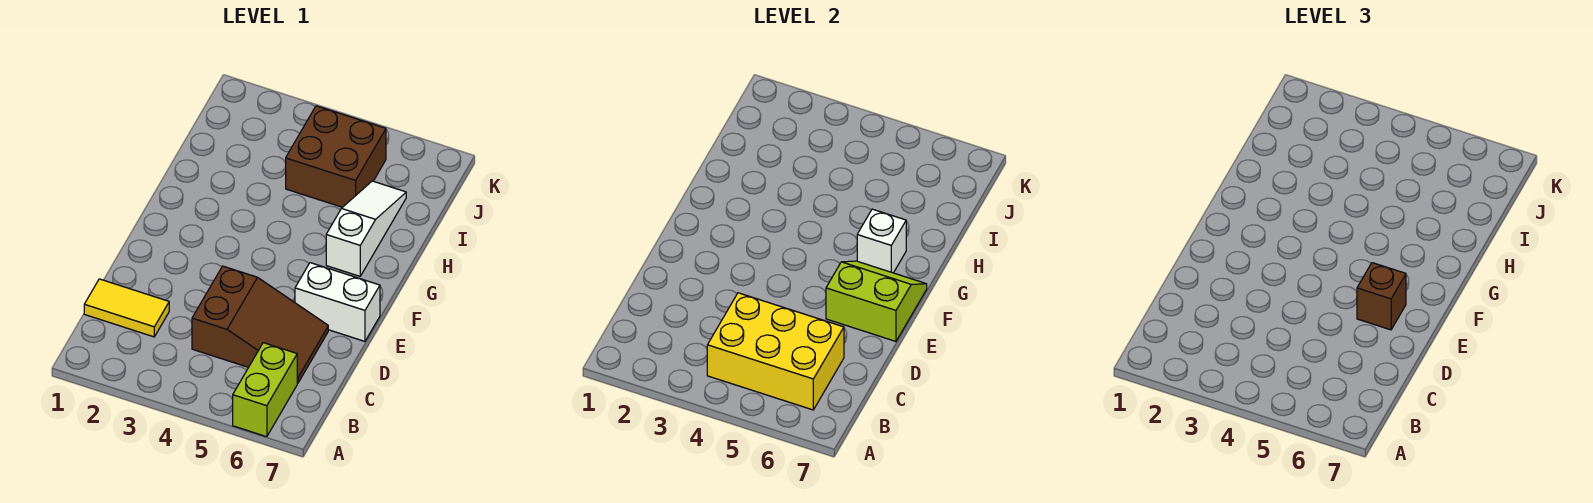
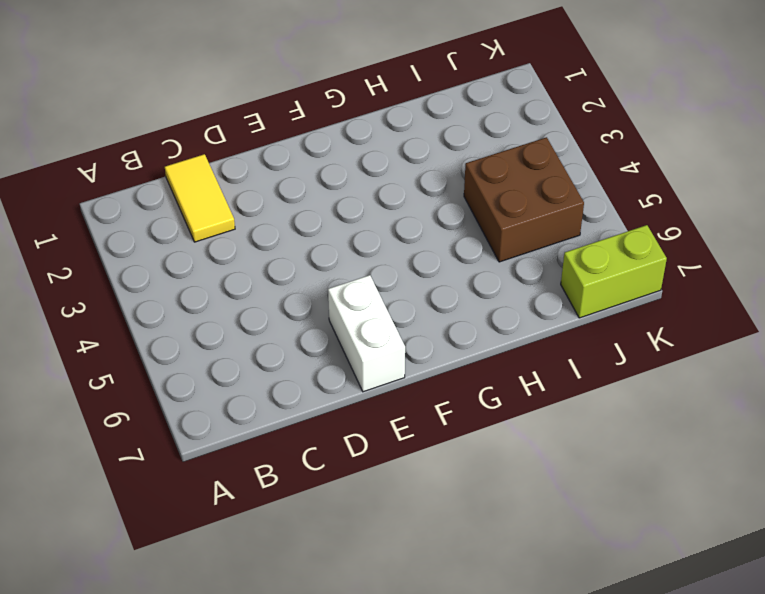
lime brick J7:K7 level 1 -> lime brick A6:B6 level 1
none -> brown slope C4:D6 level 1 top 4
none -> white slope G6:I6 level 1 top G

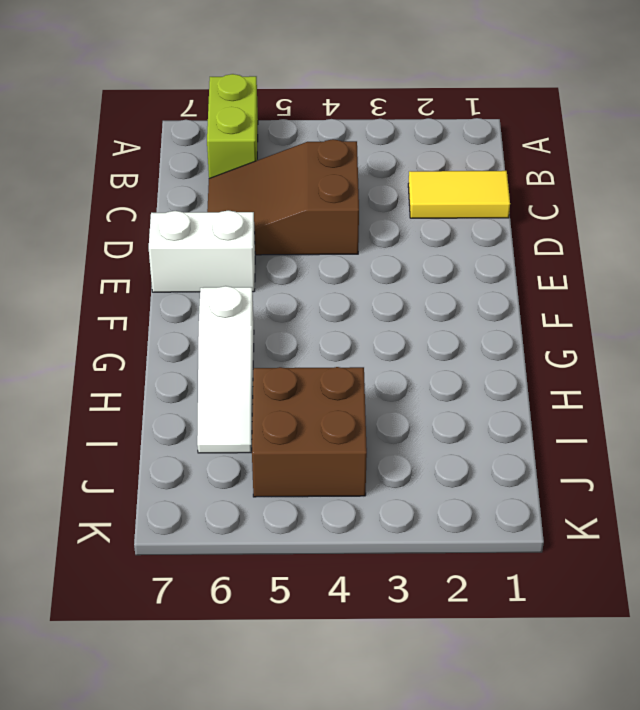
none -> yellow brick B4:C6 level 2
none -> lime slope E6:F7 level 2 top E

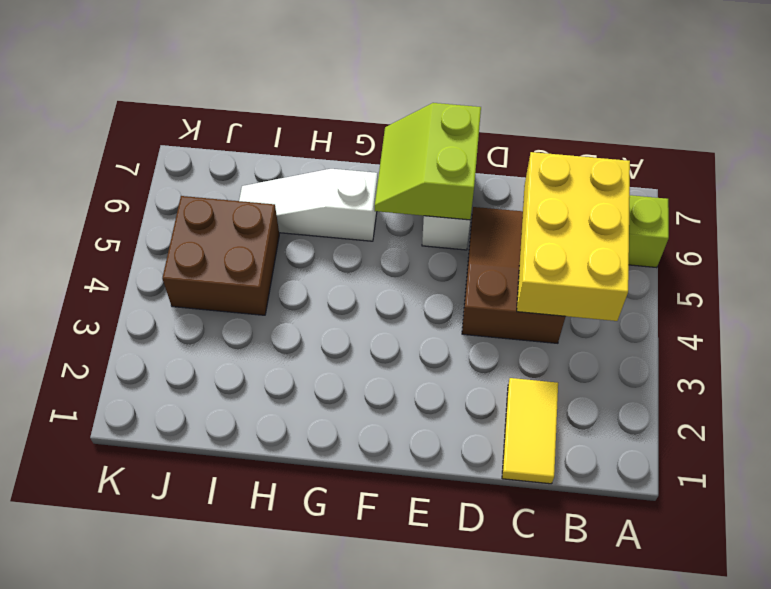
none -> white brick G6 level 2
none -> brown brick E6 level 3

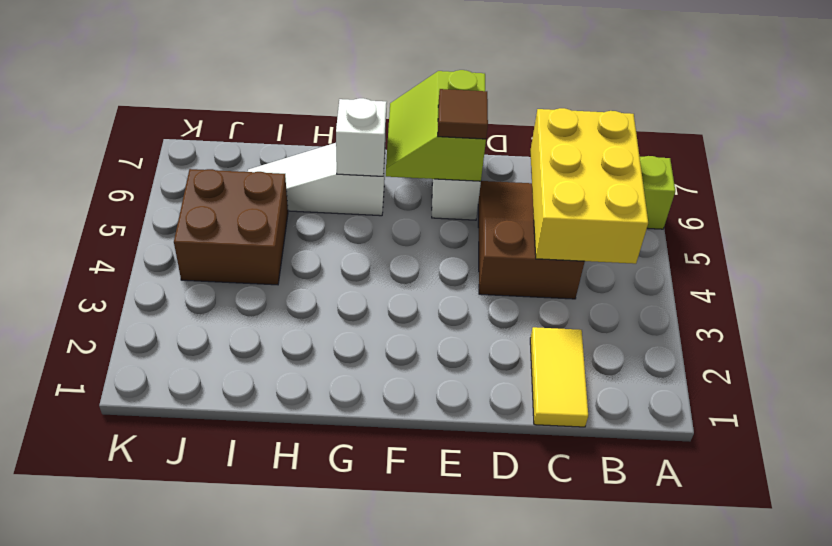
brown tile E6 level 3 -> brown brick E6 level 3

